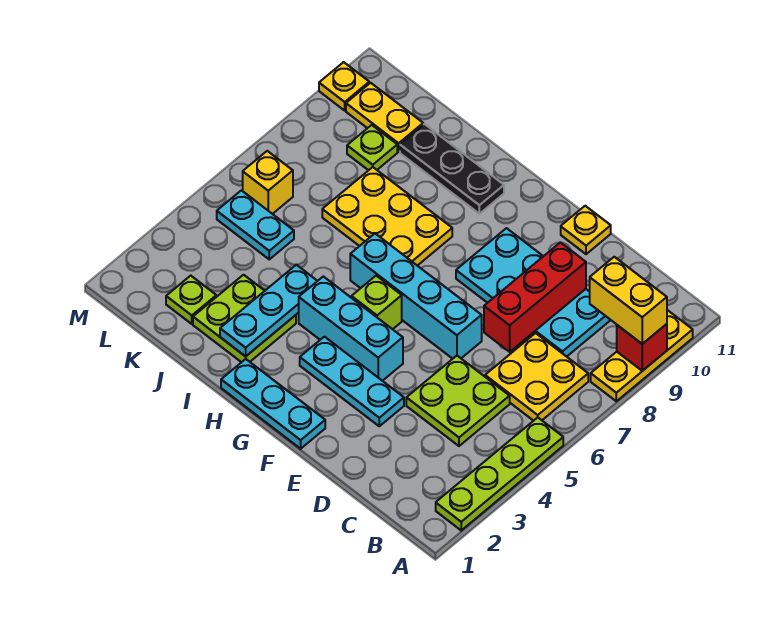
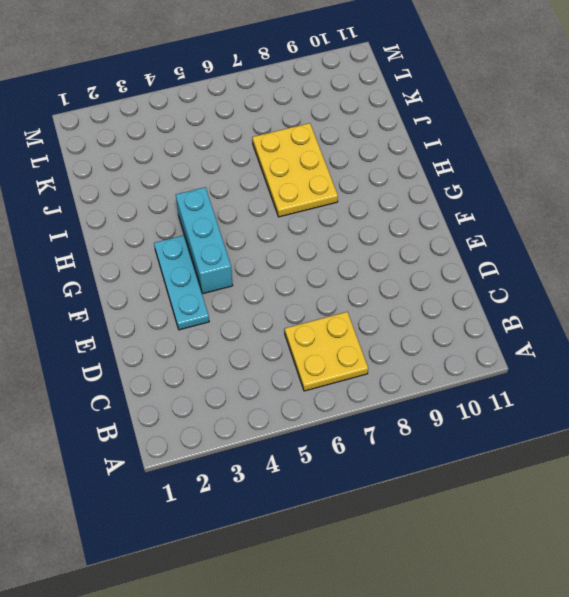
none -> lime plate A2:A5 level 1
none -> yellow plate A8:A10 level 1
none -> lime plate C4:D5 level 1

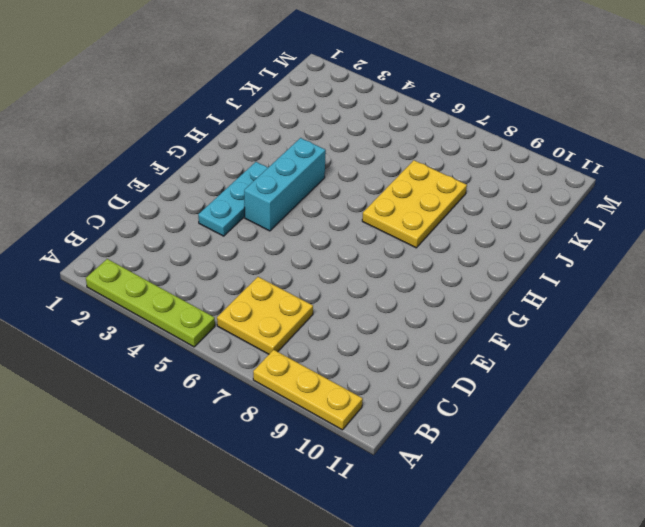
none -> lime plate C4:D5 level 1
none -> cyan plate C8:F9 level 1
none -> cyan brick E6:H6 level 1

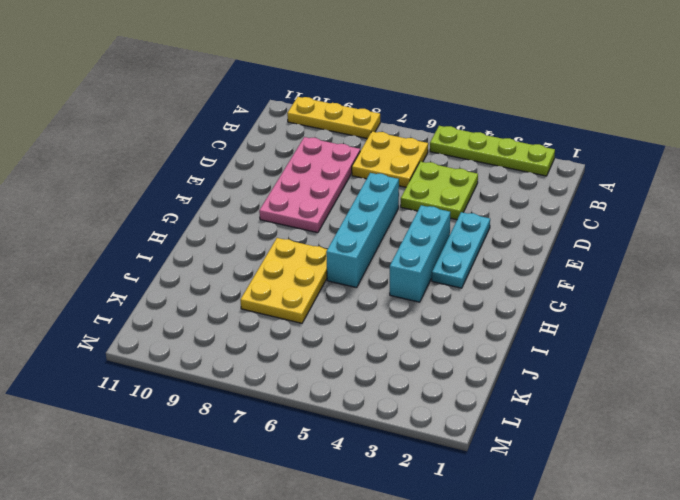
pink plate C8:F9 level 1 -> cyan plate C8:F9 level 1
none -> yellow plate E11 level 1
none -> cyan plate F1:H1 level 1
none -> lime brick G5 level 1

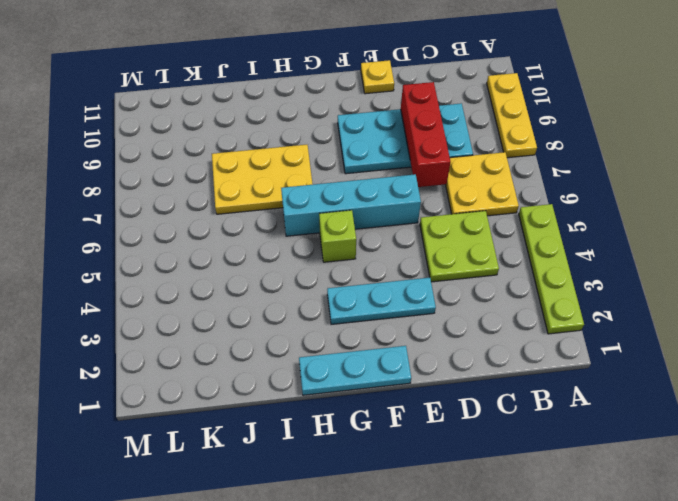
none -> cyan brick F4:H4 level 1
none -> black plate H10:J10 level 1
none -> lime plate I2:J3 level 1

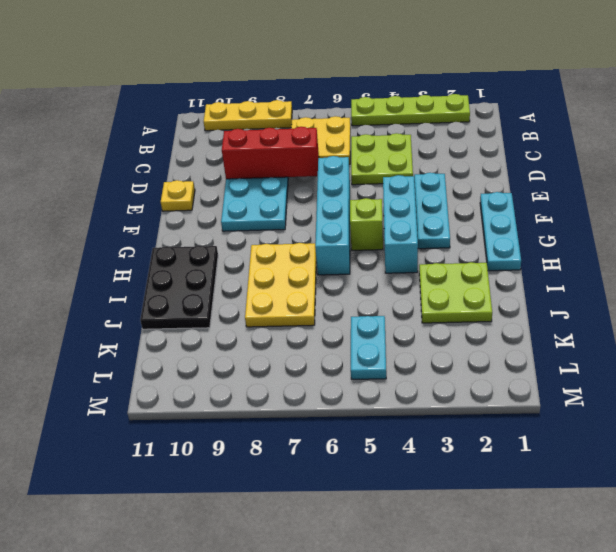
black plate H10:J11 level 1 -> black plate H10:J10 level 1
none -> lime plate K2 level 1
none -> lime plate K9 level 1
none -> yellow plate K10:L10 level 1

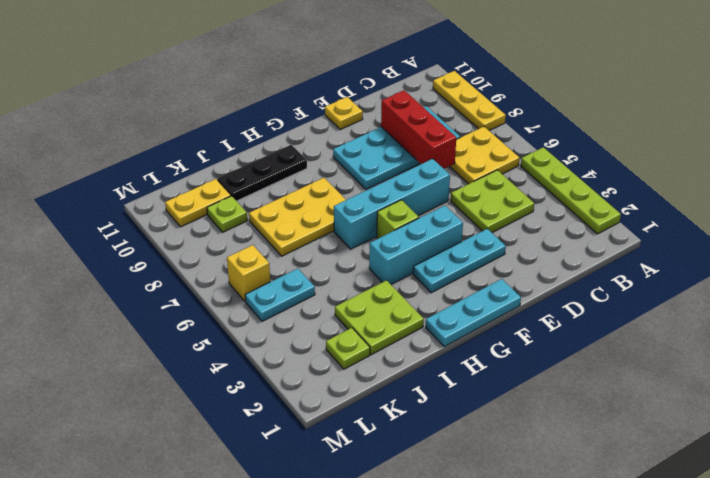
none -> yellow plate M10 level 1
none -> red brick A9 level 2
none -> cyan plate I2:I4 level 2

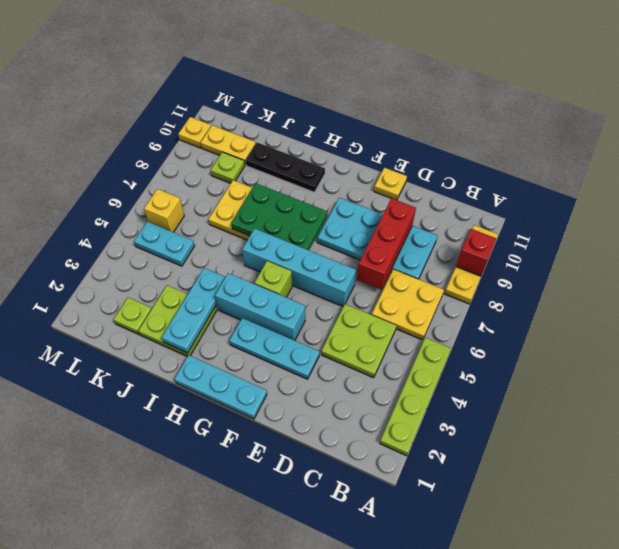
green plate G7:I8 level 2 -> none
none -> yellow brick A9:B9 level 3

